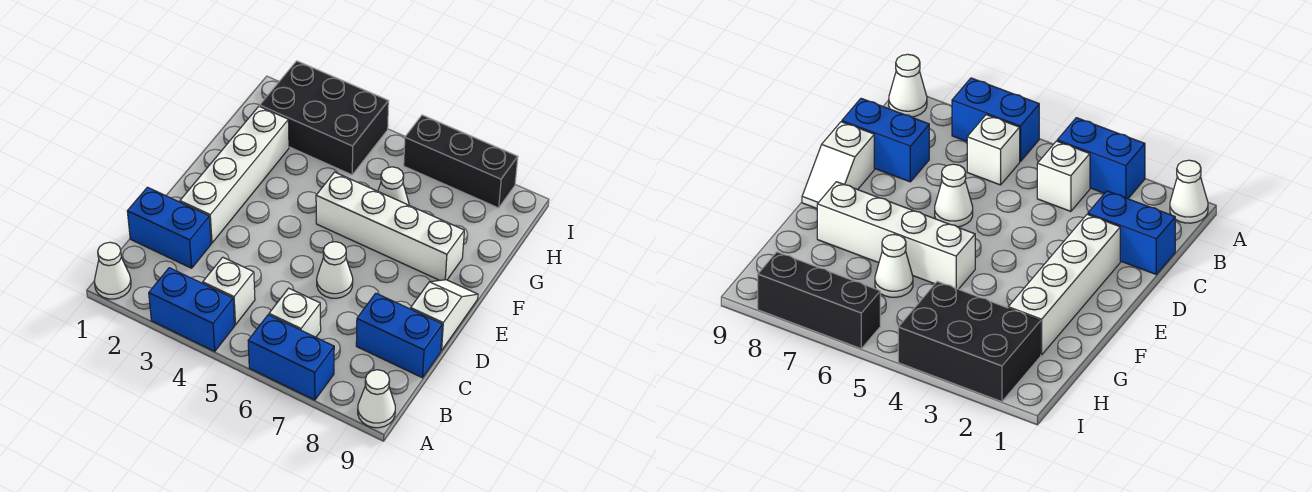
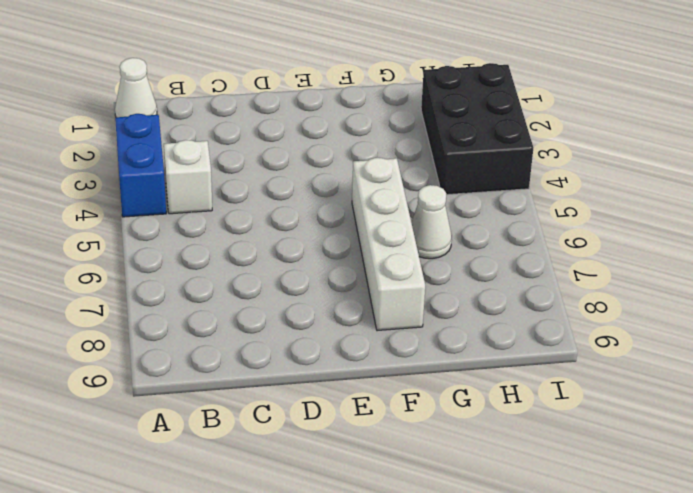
none -> blue brick A6:A7 level 1
none -> white cone A9 level 1
none -> white brick B6 level 1

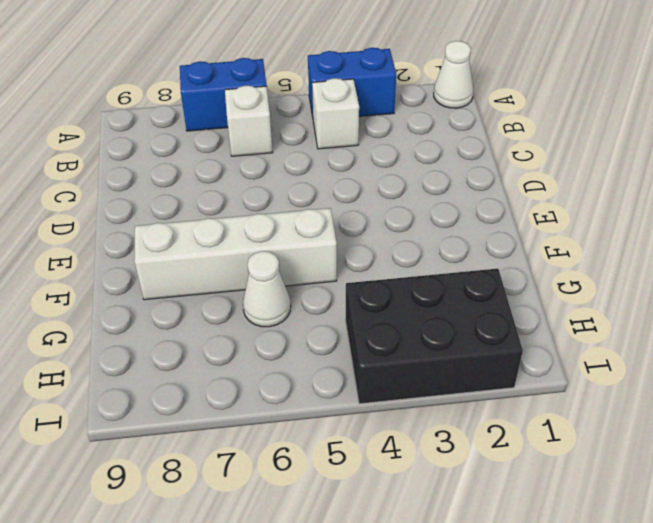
none -> white cone A9 level 1
none -> blue brick C1:C2 level 1
none -> blue brick C8:C9 level 1

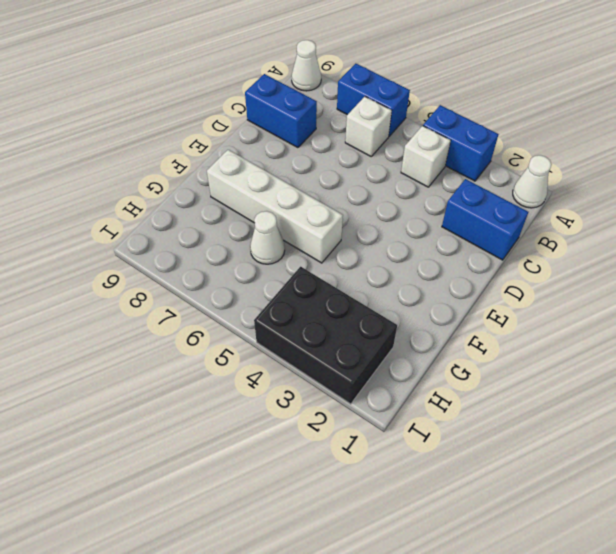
none -> white brick D2:G2 level 1
none -> white cone D6 level 1
none -> white slope D9:E9 level 1 top D

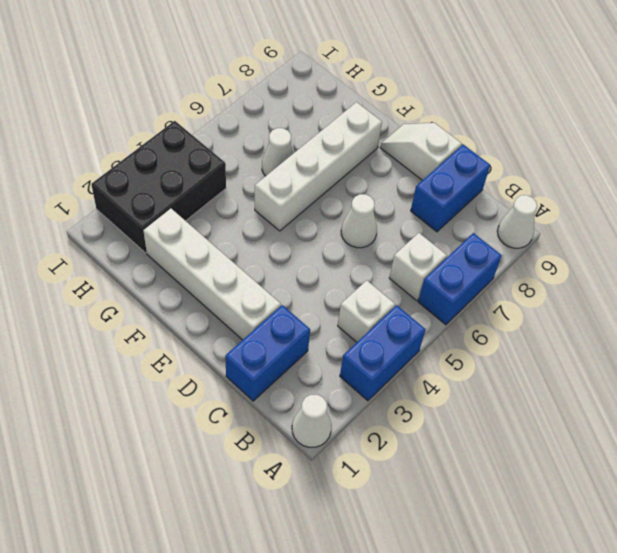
none -> black brick I6:I8 level 1

